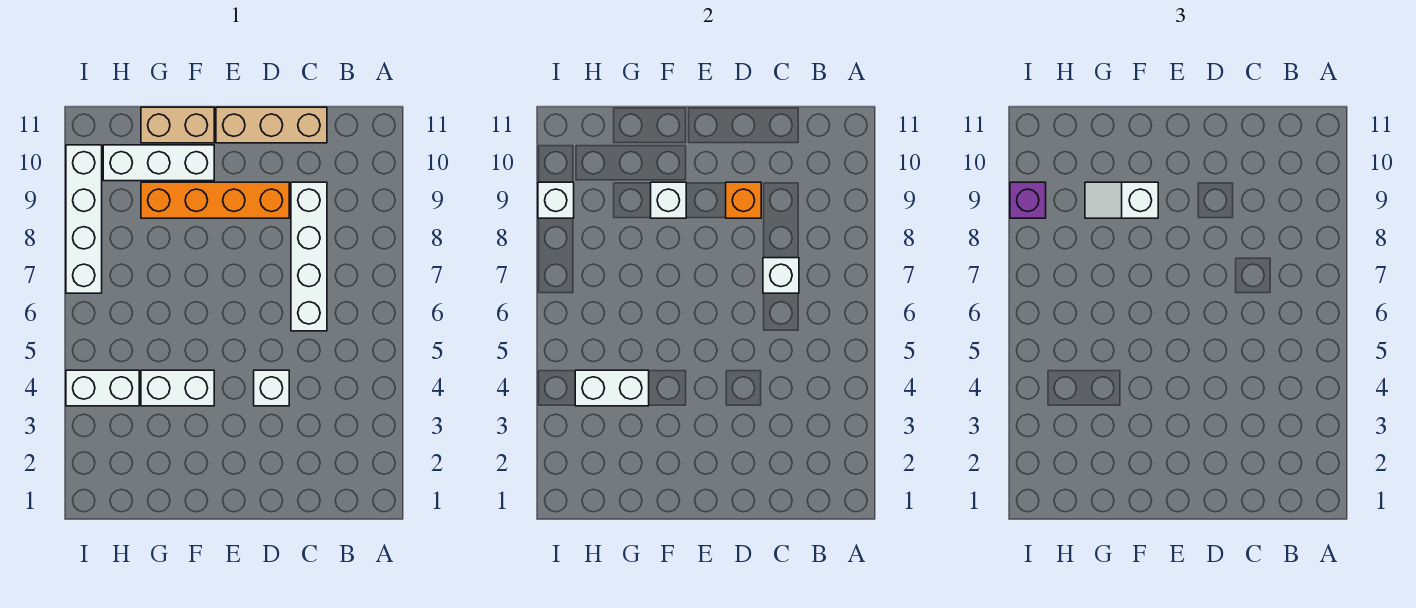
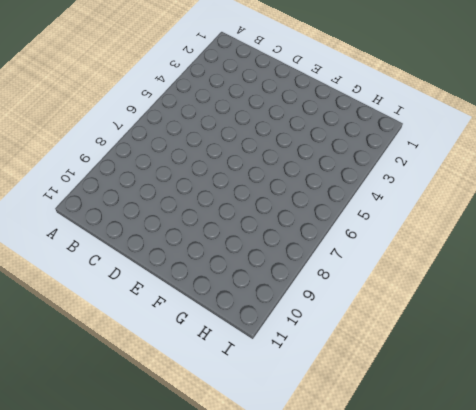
none -> white brick C6:C9 level 1
none -> tan brick C11:E11 level 1
none -> white brick D4 level 1

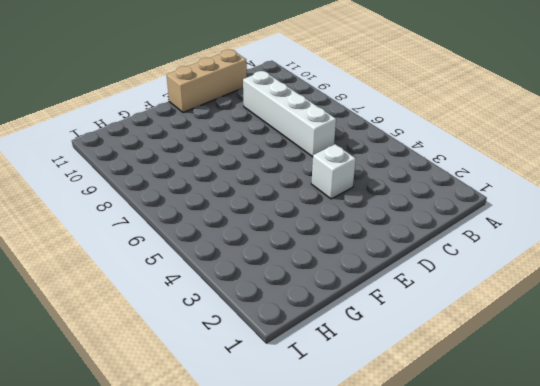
none -> orange brick D9:G9 level 1
none -> white brick F4:G4 level 1
none -> white brick F10:H10 level 1

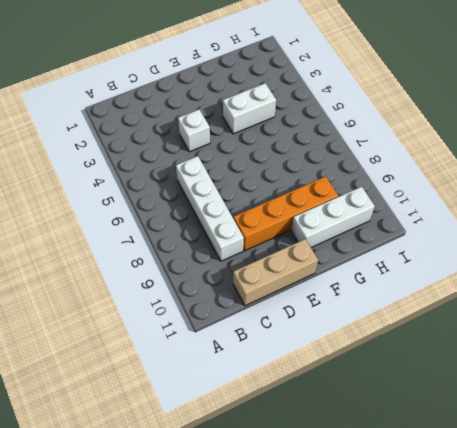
none -> tan brick F11:G11 level 1
none -> white brick H4:I4 level 1
none -> white brick I7:I10 level 1

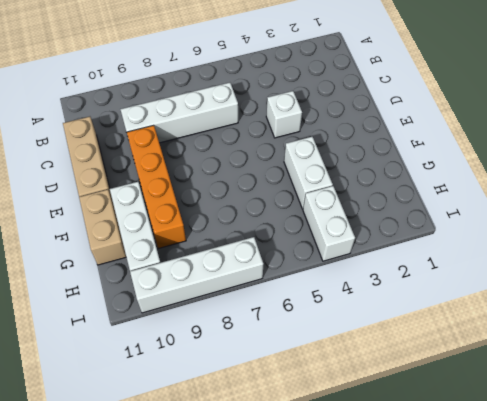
none -> white brick C7 level 2
none -> orange brick D9 level 2
none -> white brick F9 level 2

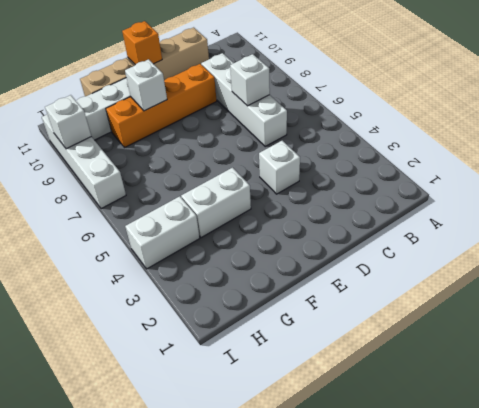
orange brick E11 level 2 -> orange brick D9 level 2
none -> white brick G4:H4 level 2
none -> white slope F9:G9 level 3 top F
none -> purple brick I9 level 3

